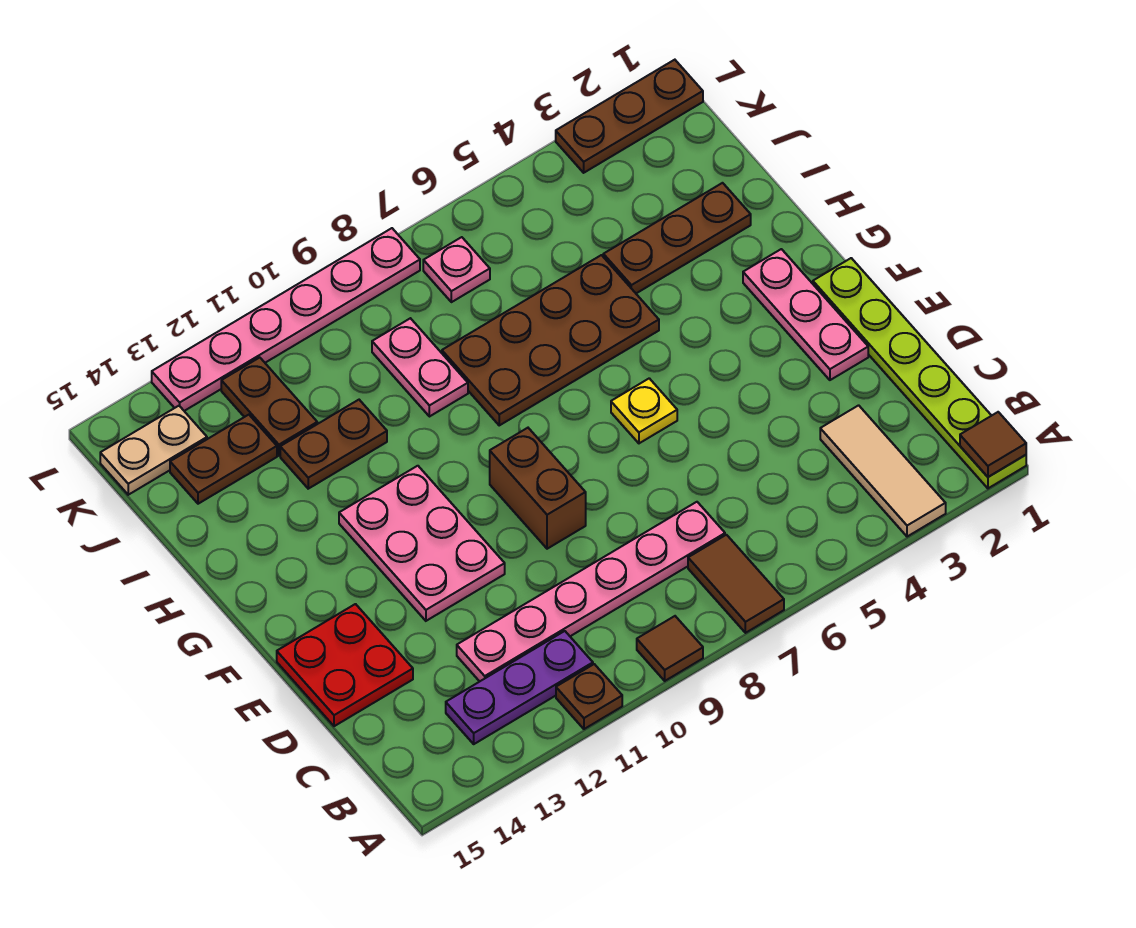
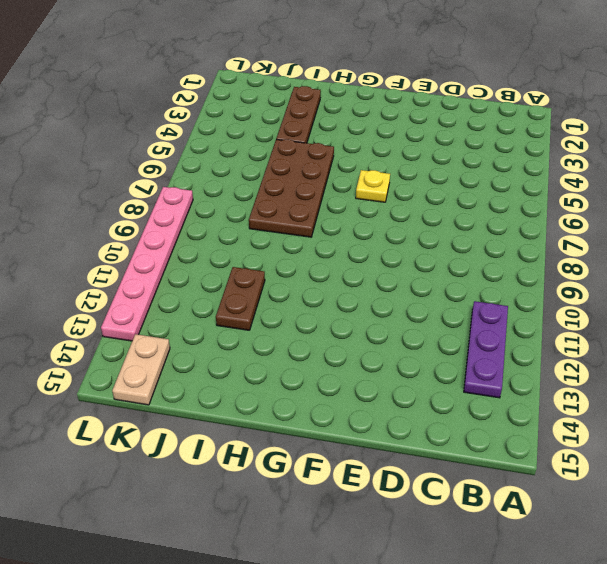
none -> lime plate A1:F1 level 1
none -> tan tile A3:C3 level 1
none -> brown tile A7:B7 level 1

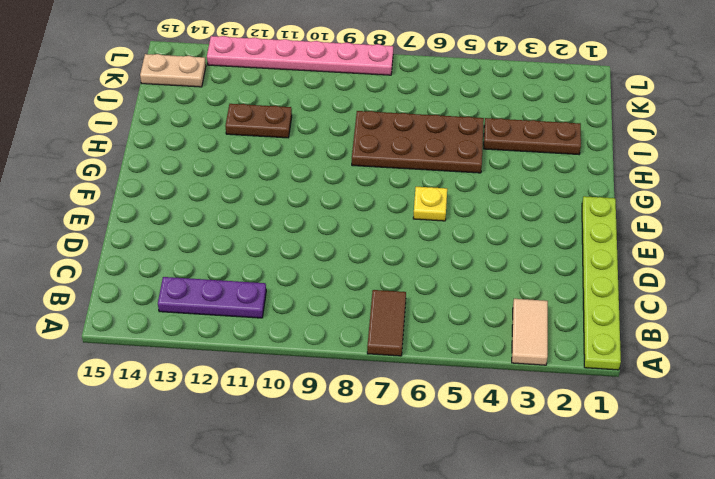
tan tile A3:B3 level 1 -> tan tile A3:C3 level 1
none -> brown tile A9 level 1
none -> brown plate A11 level 1
none -> pink plate C7:C12 level 1

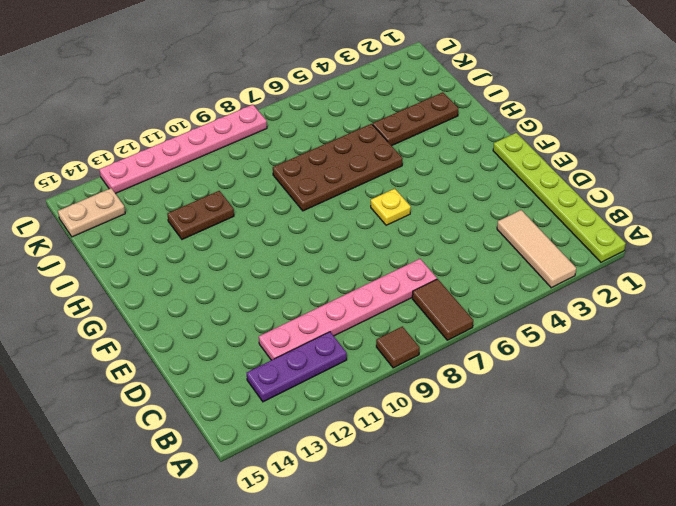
none -> brown plate A11 level 1
none -> red plate D14:E15 level 1
none -> pink plate E2:G2 level 1

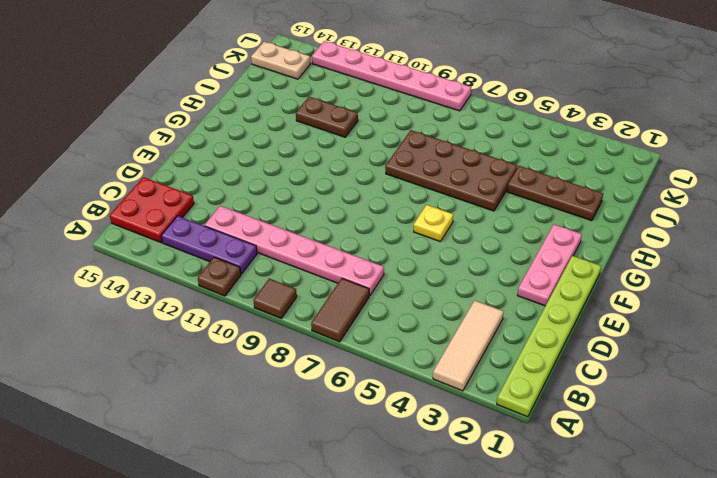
red plate B14:C15 level 1 -> red plate D14:E15 level 1
none -> brown brick E9:F9 level 1
none -> pink plate E11:G12 level 1
none -> pink plate I9:J9 level 1

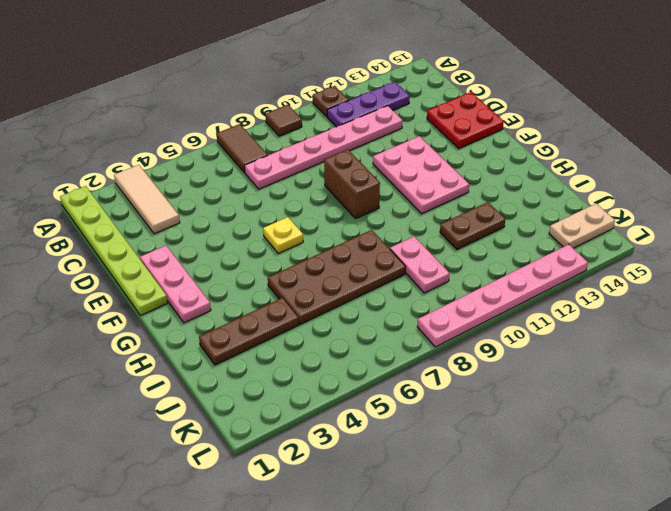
none -> brown plate J12:K12 level 1
none -> brown plate J13:J14 level 1
none -> pink plate K7 level 1

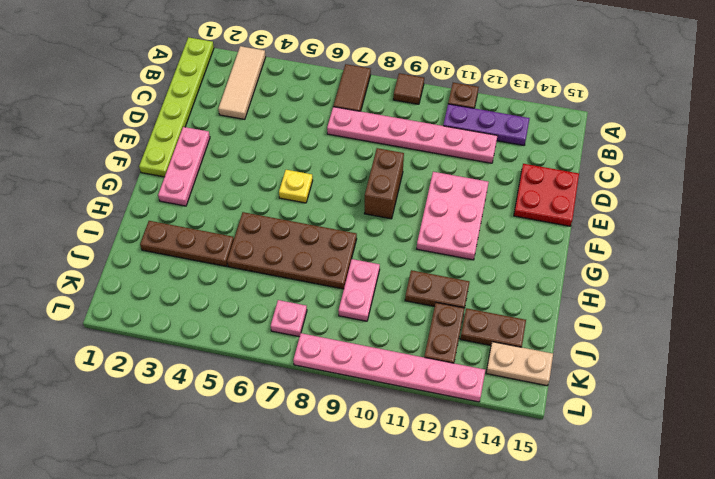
none -> brown plate L1:L3 level 1
none -> brown tile A1 level 2

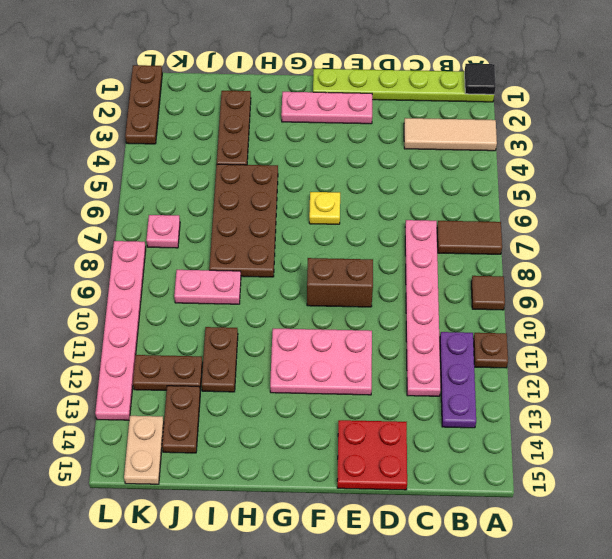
black tile A1 level 2 -> brown tile A1 level 2

